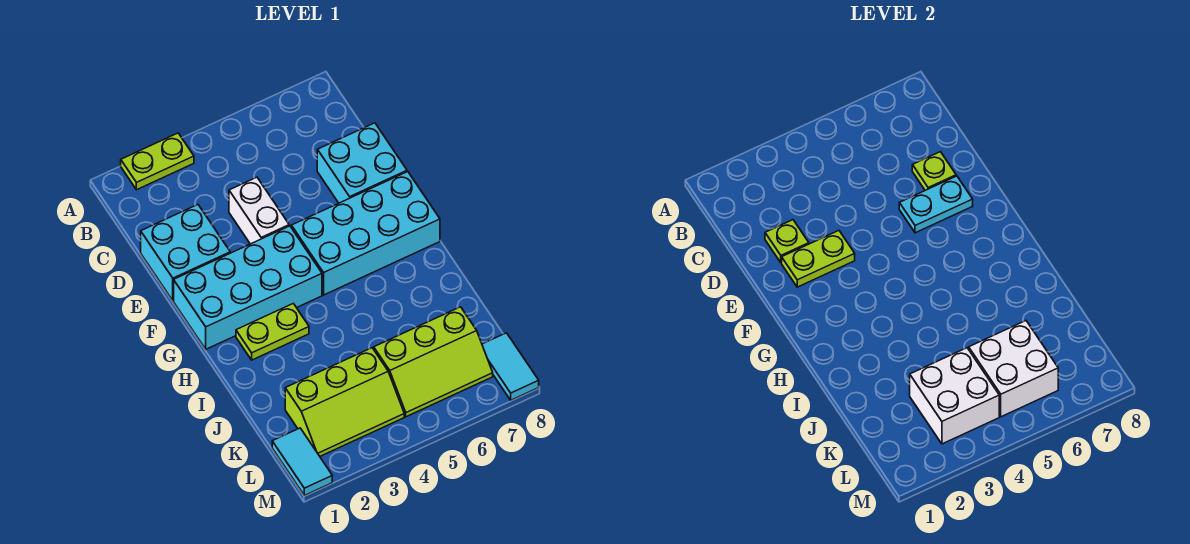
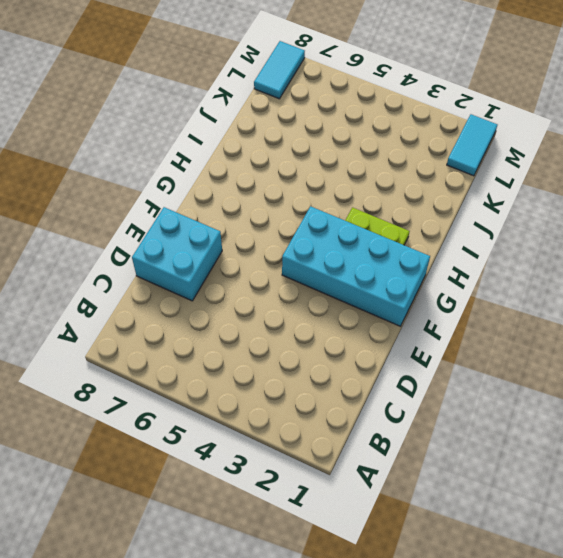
none -> lime plate A2:A3 level 1
none -> cyan brick D1:E2 level 1
none -> white brick D4:E4 level 1

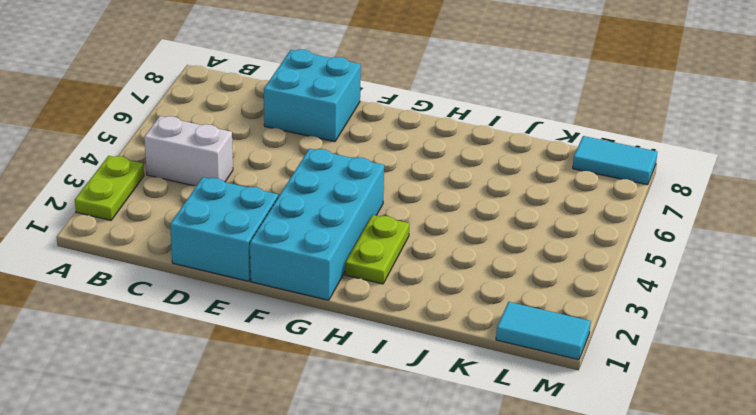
white brick B4:C4 level 1 -> white brick D4:E4 level 1
none -> cyan brick F5:G8 level 1
none -> lime slope K2:L4 level 1 top K
none -> lime slope K5:L7 level 1 top K

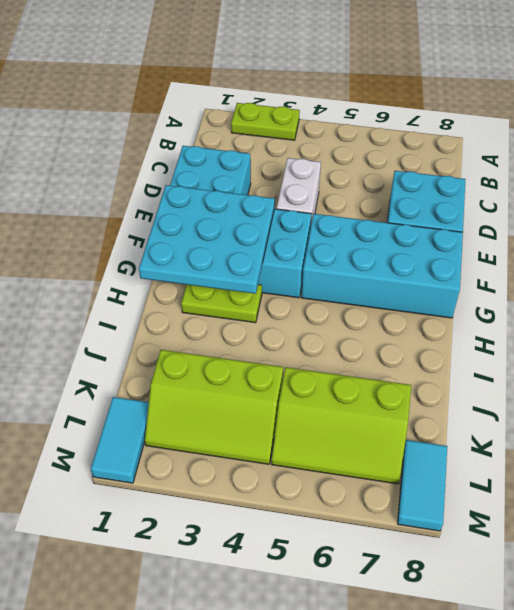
cyan plate F1:H3 level 2 -> none
none -> lime plate D2 level 2
none -> lime plate D7 level 2
none -> lime plate E2:E3 level 2

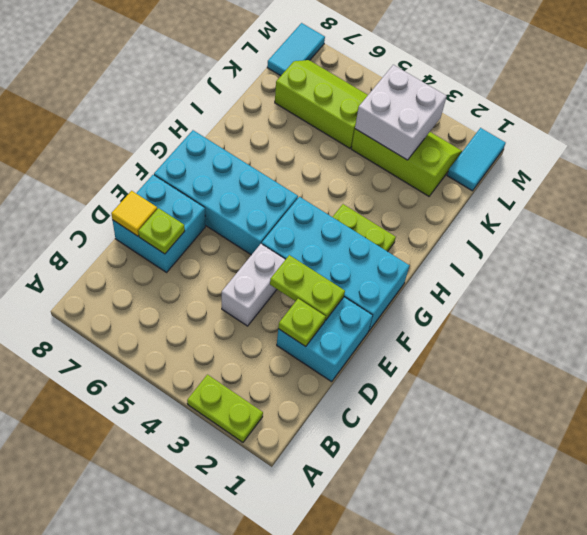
yellow tile D8 level 2 -> none
none -> cyan plate E6:E7 level 2
none -> white brick K5:L6 level 2

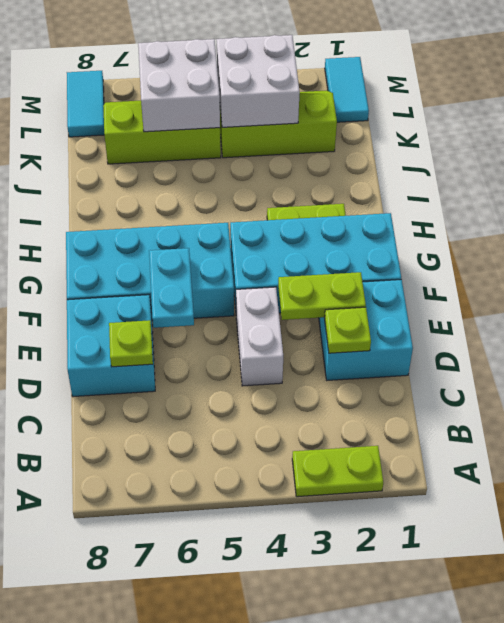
cyan plate E6:F6 level 2 -> cyan plate E6:E7 level 2

